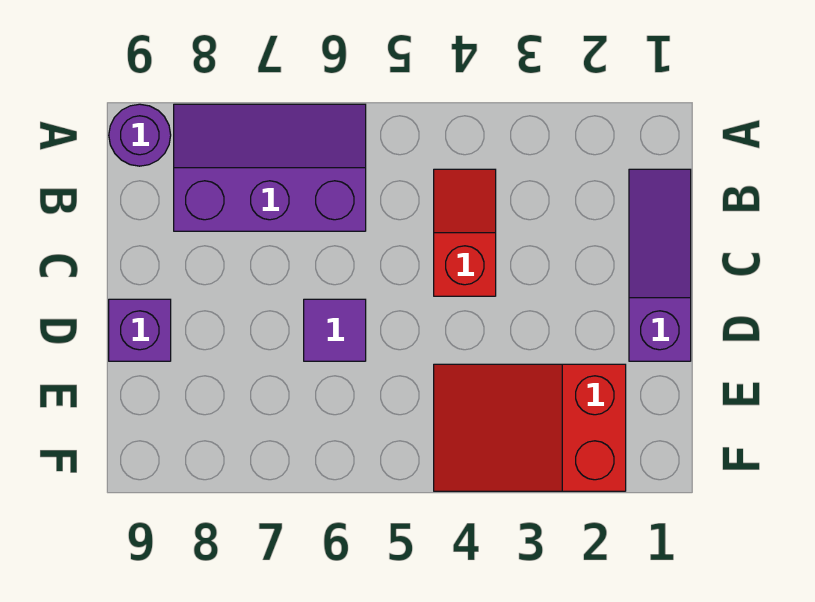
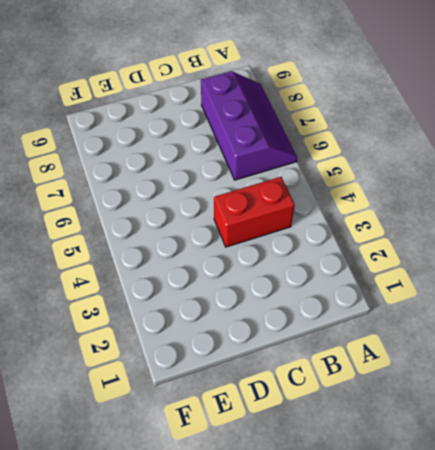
red brick B4:C4 level 1 -> red slope B4:C4 level 1 top C
none -> purple round brick A9 level 1
none -> purple slope B1:D1 level 1 top D

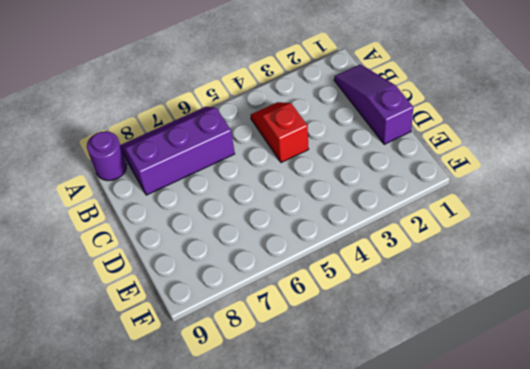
none -> purple tile D6 level 1
none -> purple brick D9 level 1

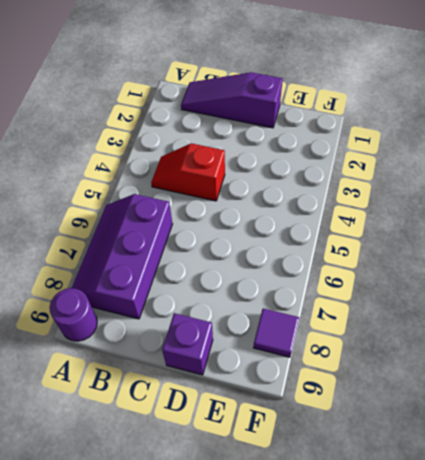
purple tile F8 level 1 -> purple tile D6 level 1
none -> red slope E2:F4 level 1 top 2

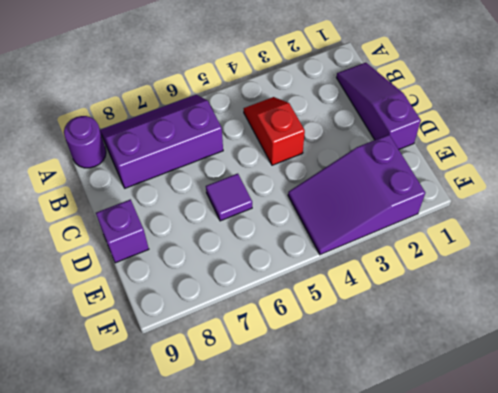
purple slope E2:F4 level 1 top 2 -> red slope E2:F4 level 1 top 2

